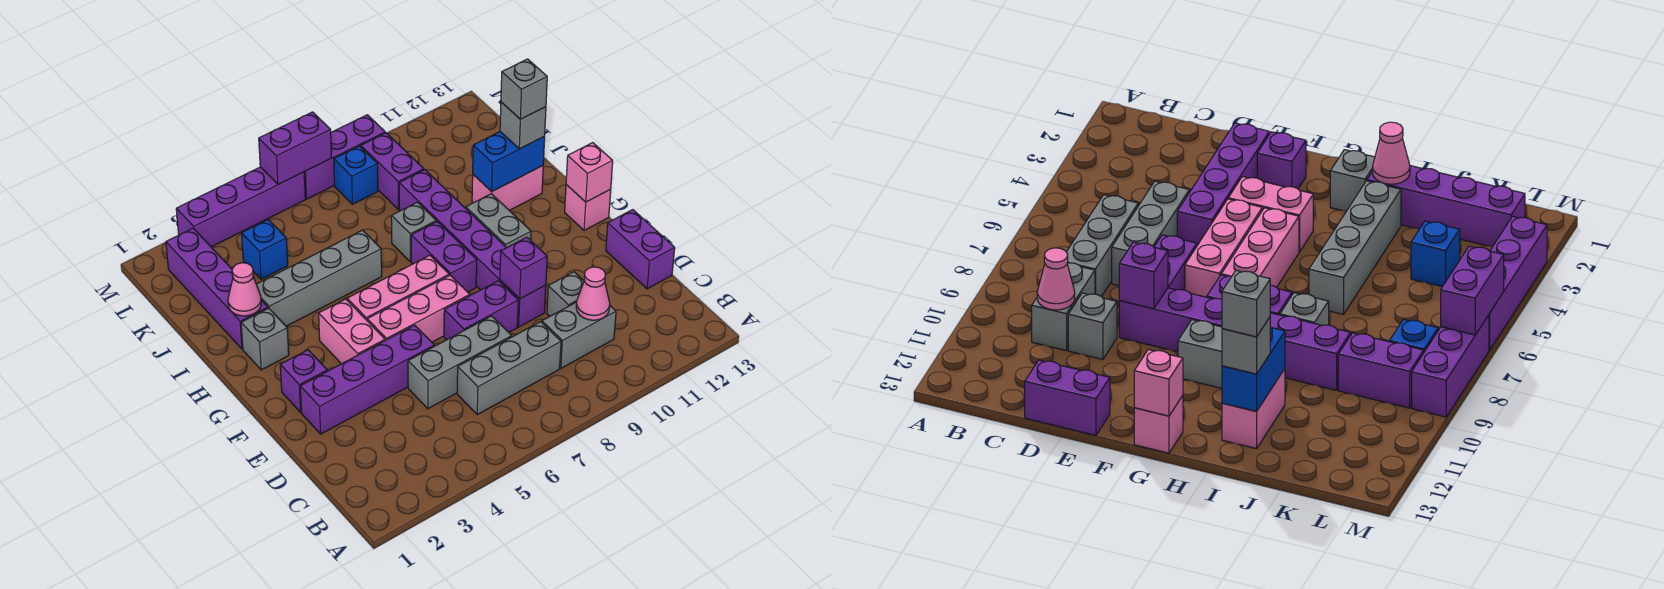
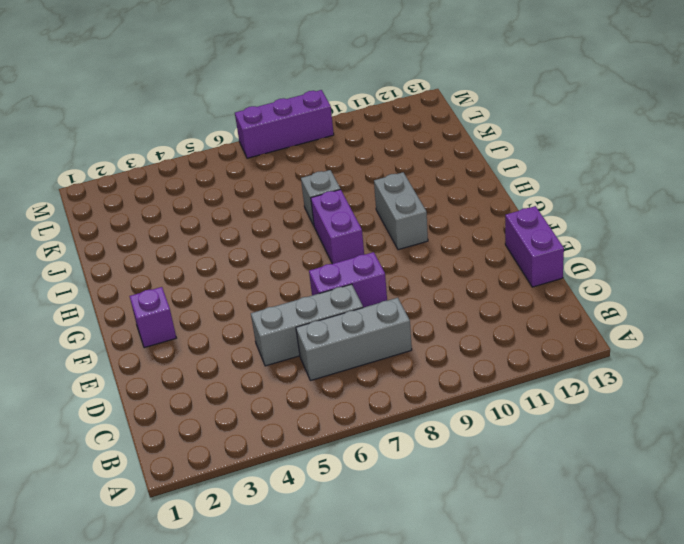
none -> grey brick C9:C10 level 1
none -> grey brick D10 level 1
none -> purple brick E2:E5 level 1
none -> purple brick E9:J9 level 1

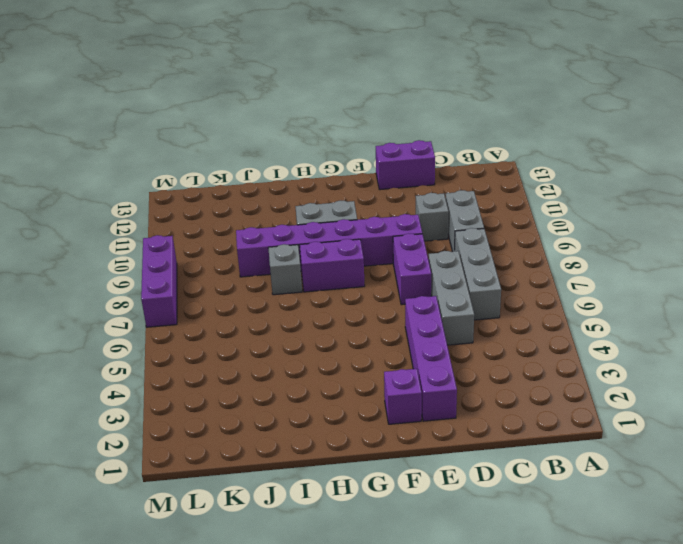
none -> pink brick F4:G4 level 1
none -> pink brick F5:F7 level 1
none -> pink brick G5:G7 level 1
none -> pink brick G13 level 1

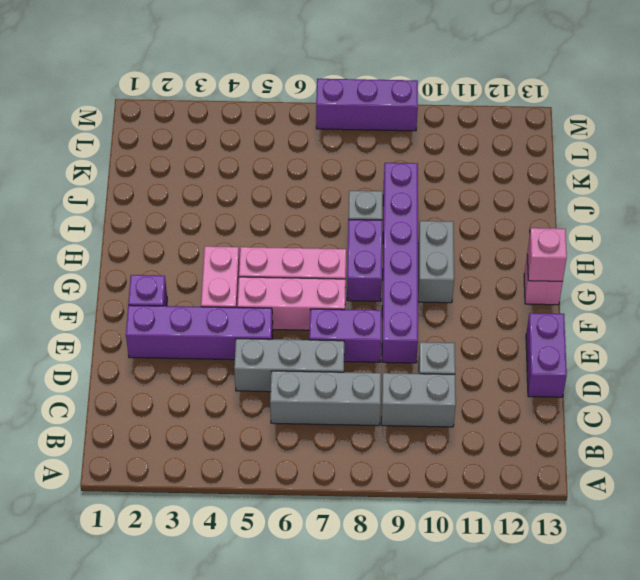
none -> grey brick H2 level 1
none -> purple brick I2:L2 level 1
none -> grey brick I3:I6 level 1
none -> pink brick I11:I12 level 1

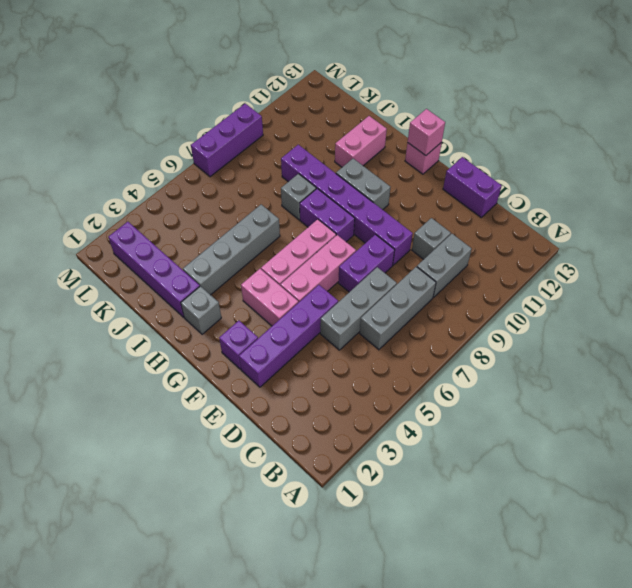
none -> blue brick K4 level 1
none -> purple brick K9:L9 level 1
none -> blue brick L8 level 1
none -> purple brick M3:M6 level 1

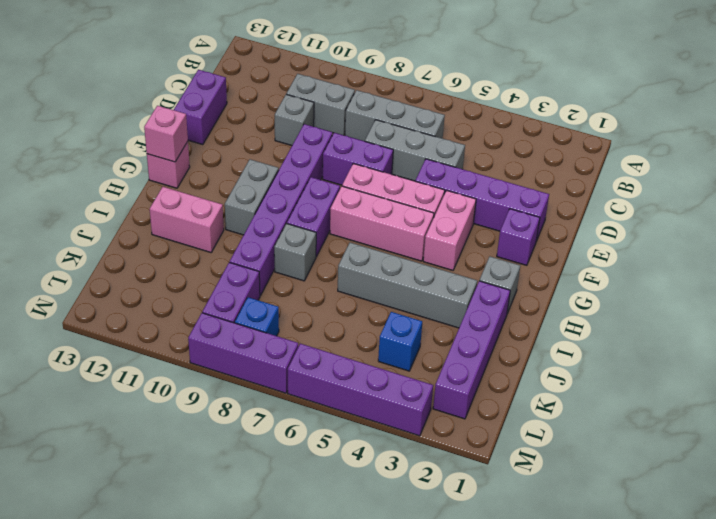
none -> pink cone C10 level 2
none -> purple brick E9 level 2
none -> pink cone I2 level 2
none -> blue brick I11:I12 level 2

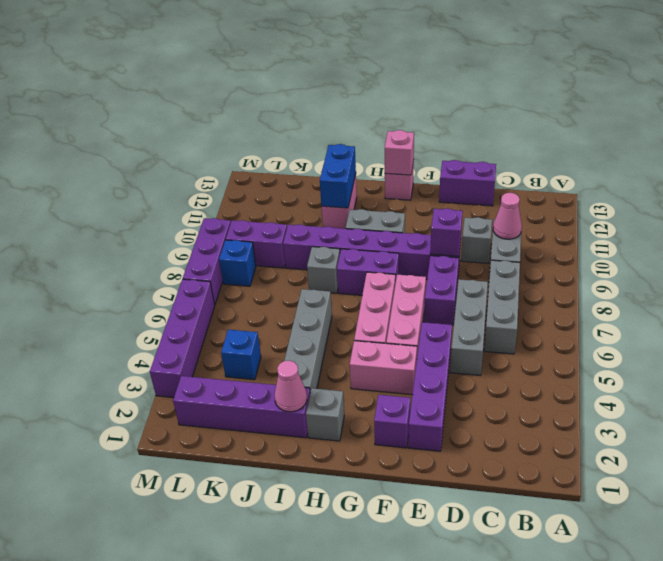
none -> purple brick M6:M7 level 2
none -> grey brick I12 level 3
none -> grey brick I12 level 4

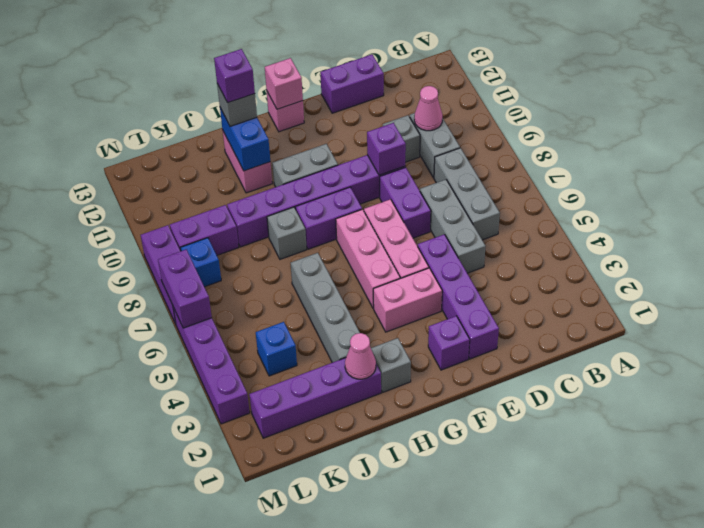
purple brick I12 level 4 -> grey brick I12 level 4

